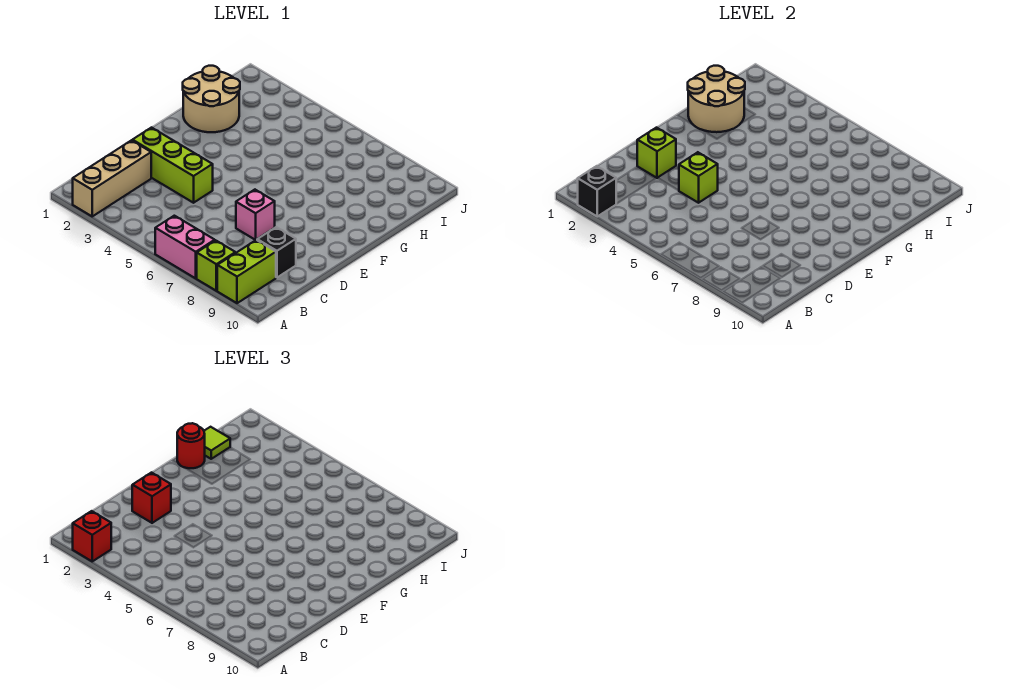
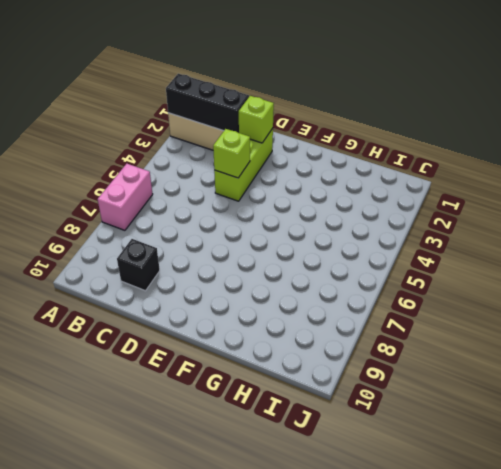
black brick A2:C2 level 2 -> black brick A2 level 2
none -> lime brick A8 level 1
none -> lime brick A9:B9 level 1
none -> pink brick D7 level 1

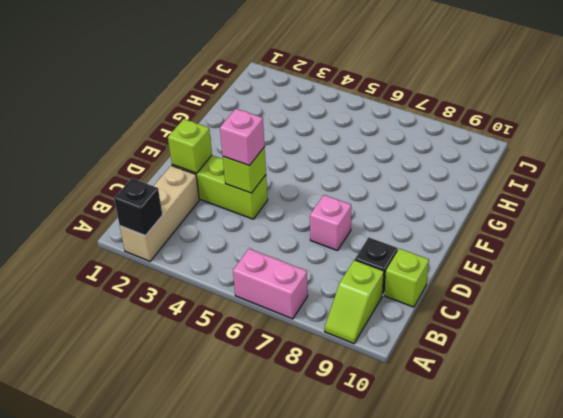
lime slope A9:B9 level 1 top B -> lime brick A9:B9 level 1
lime brick C10 level 1 -> lime brick A8 level 1
pink brick D4 level 3 -> none
none -> tan round brick G1:H2 level 1
none -> tan round brick G1:H2 level 2
none -> red brick A2 level 3

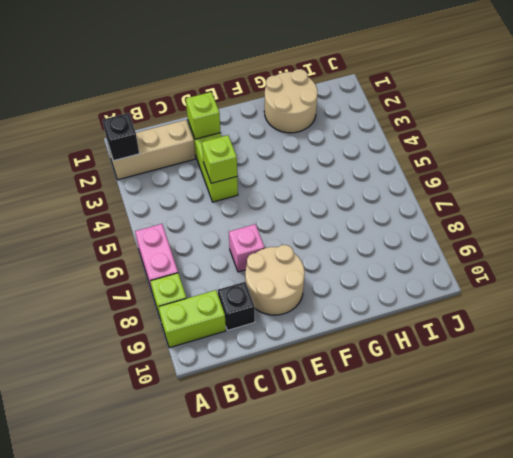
tan round brick D8:E9 level 1 -> tan round brick G1:H2 level 2
none -> red brick A2 level 3
none -> red brick D2 level 3
none -> red round brick G1 level 3

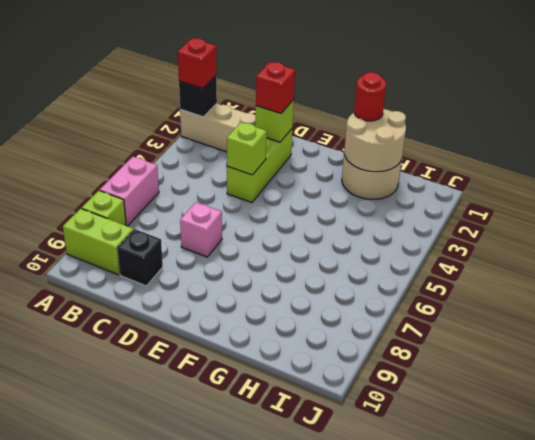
none -> lime tile H1 level 3

